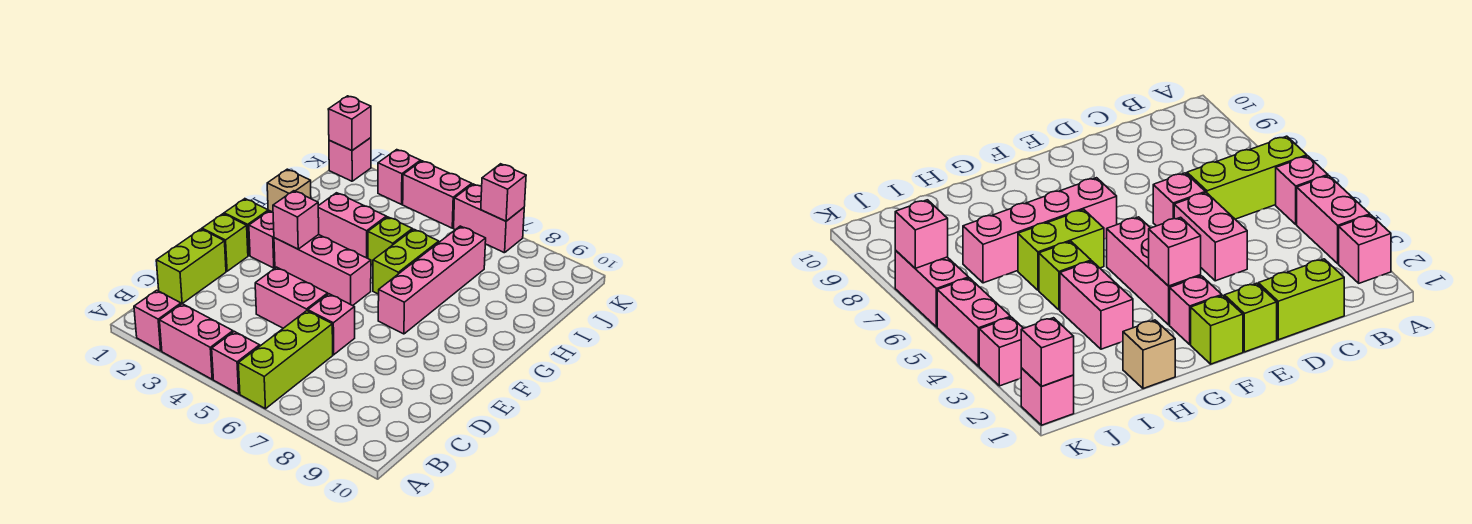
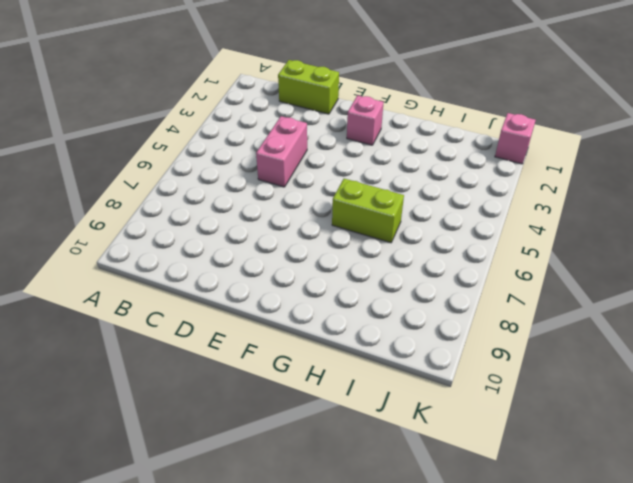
none -> pink brick A2 level 1
none -> pink brick A3:A4 level 1
none -> pink brick A5 level 1

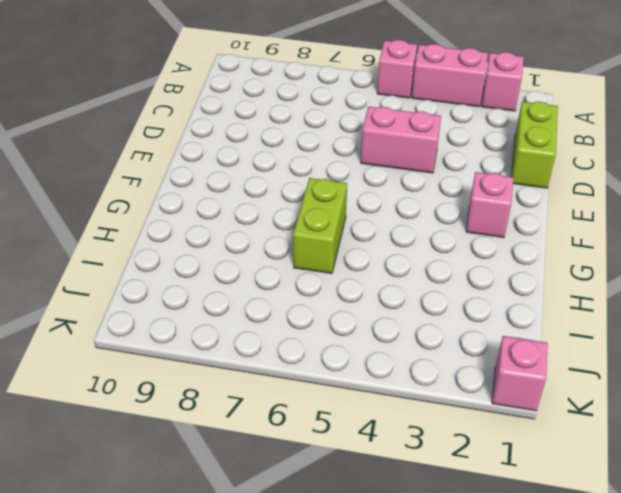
none -> lime brick A6:C6 level 1
none -> pink brick D6 level 1
none -> lime brick E1 level 1

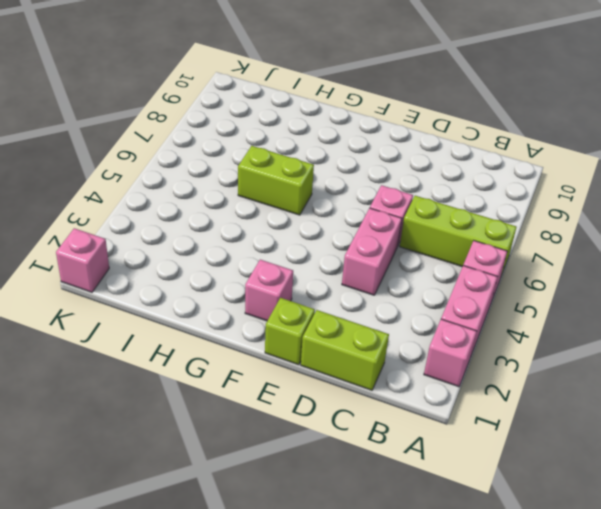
none -> lime brick F1 level 1
none -> pink brick F3:F5 level 1
none -> pink brick F7:I7 level 1

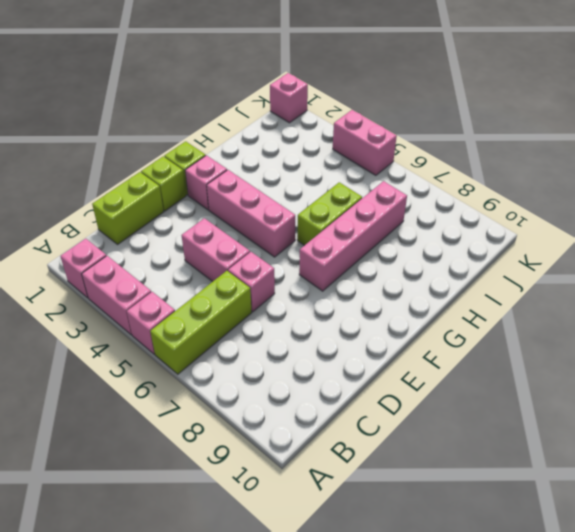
none -> tan brick H1 level 1
none -> pink brick H3:H4 level 1
none -> lime brick H5 level 1

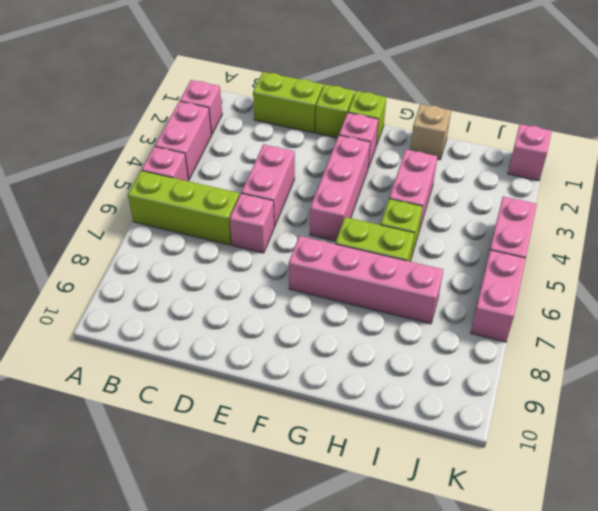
none -> pink brick K3 level 1
none -> pink brick F3 level 2
none -> pink brick K1 level 2

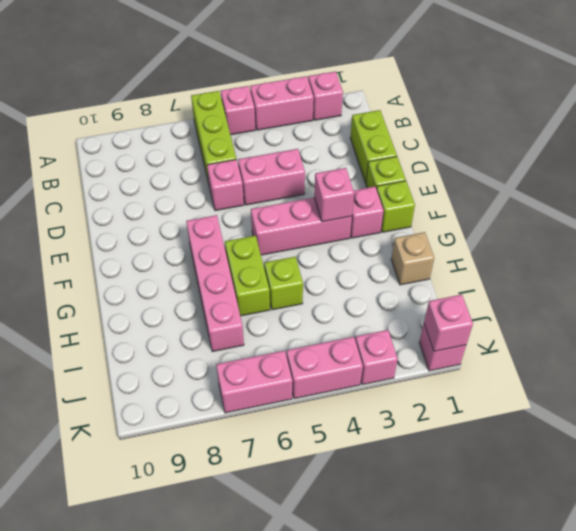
none -> pink brick H3:H4 level 1
none -> pink brick K7 level 2

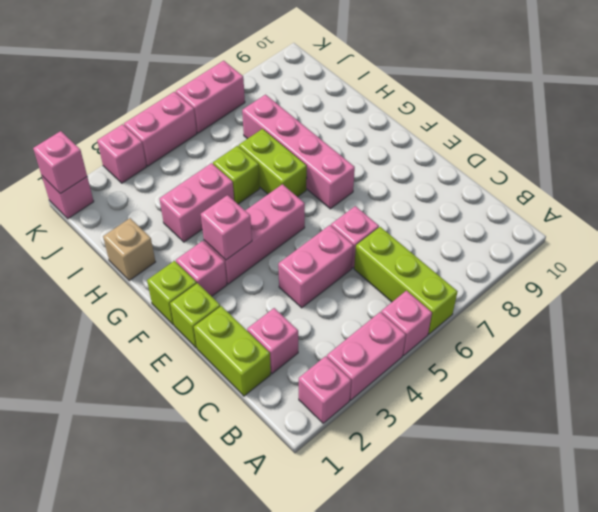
pink brick C2 level 1 -> pink brick K7 level 2

